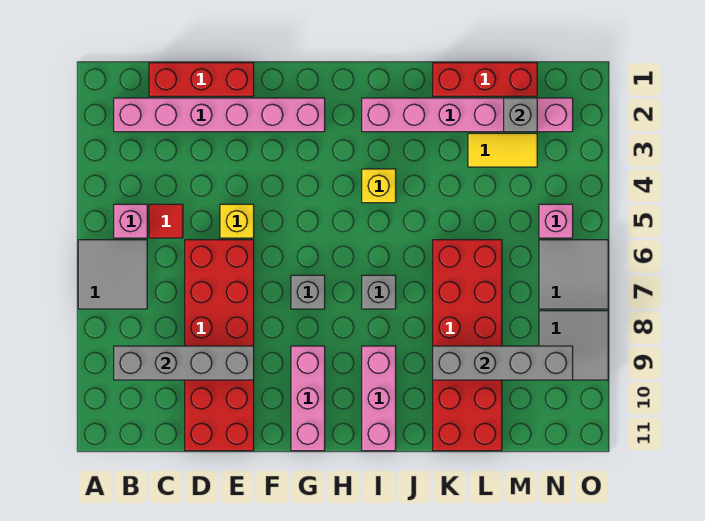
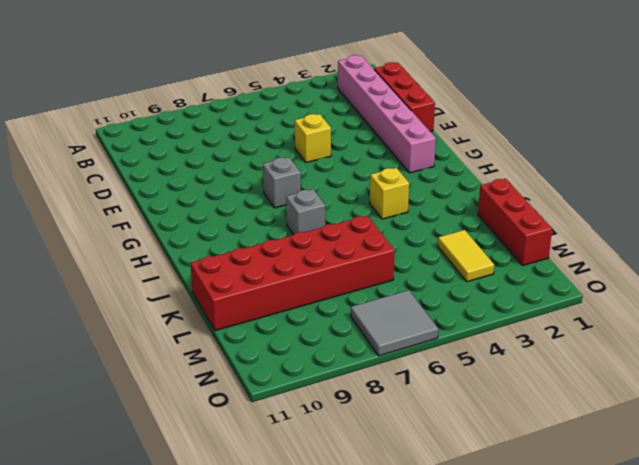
none -> grey tile A6:B7 level 1
none -> pink brick B5 level 1
none -> red tile C5 level 1

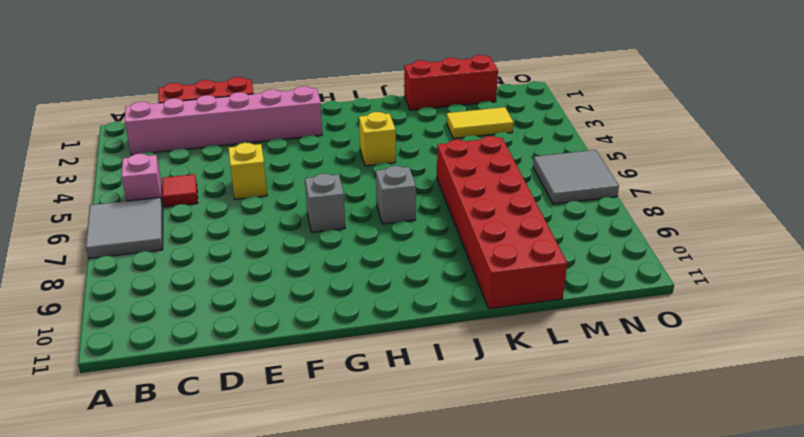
none -> red brick D6:E11 level 1
none -> pink brick G9:G11 level 1
none -> pink brick I2:N2 level 1

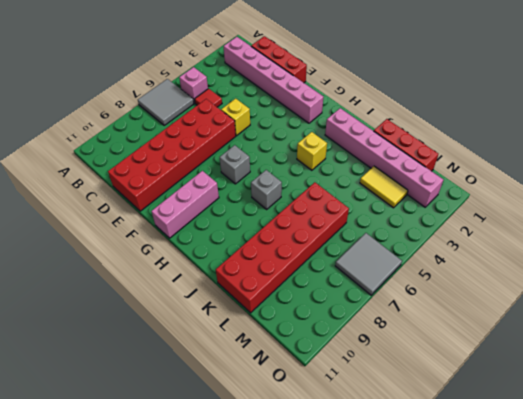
none -> pink brick I9:I11 level 1
none -> pink brick N5 level 1
none -> grey tile N8:O9 level 1

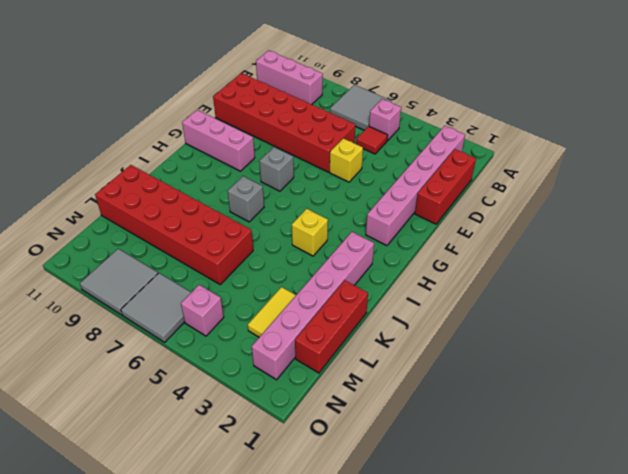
pink brick B9:B11 level 1 -> pink brick I9:I11 level 1
none -> grey brick B9:E9 level 2
none -> grey brick K9:N9 level 2
none -> grey brick M2 level 2

